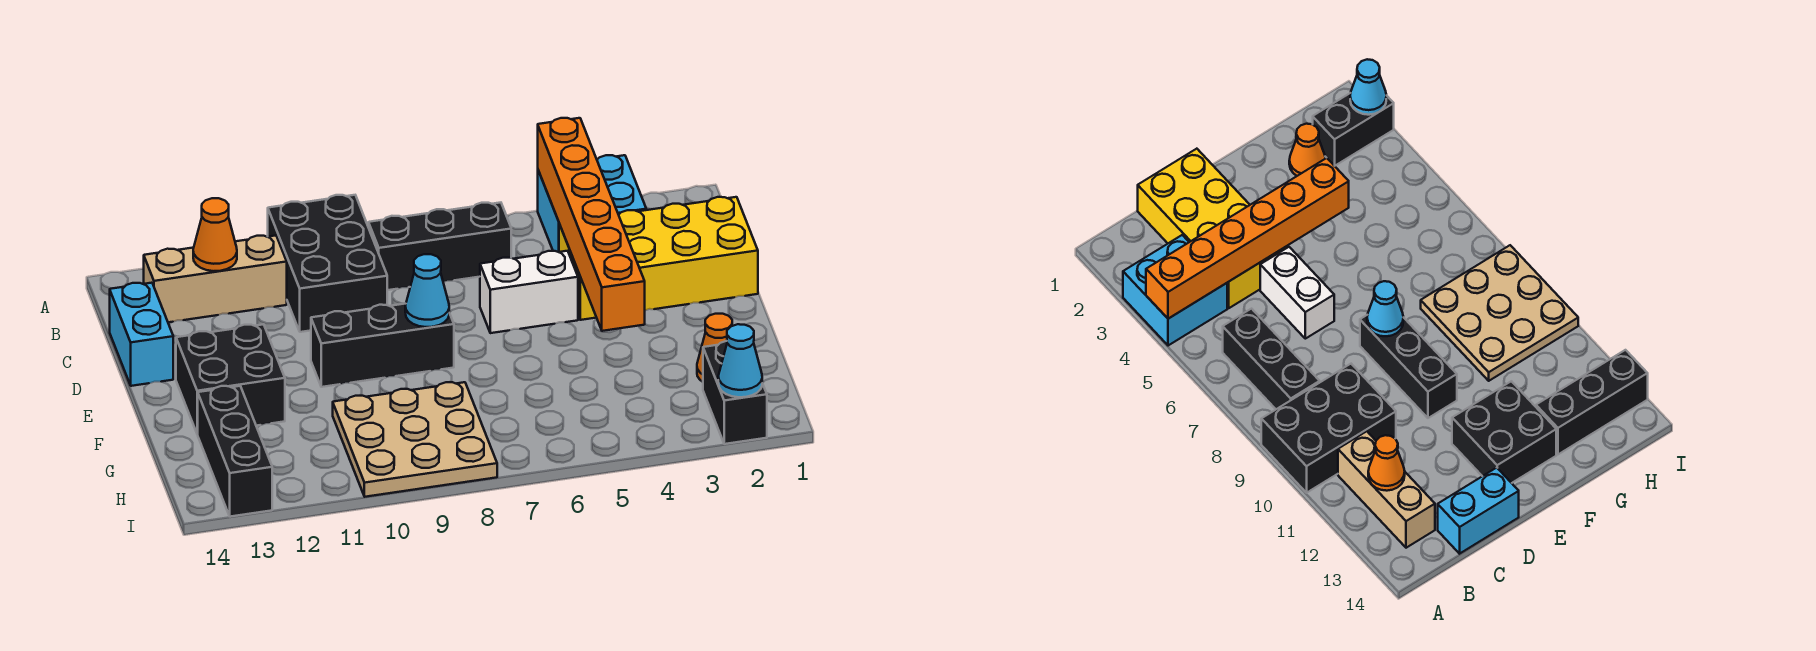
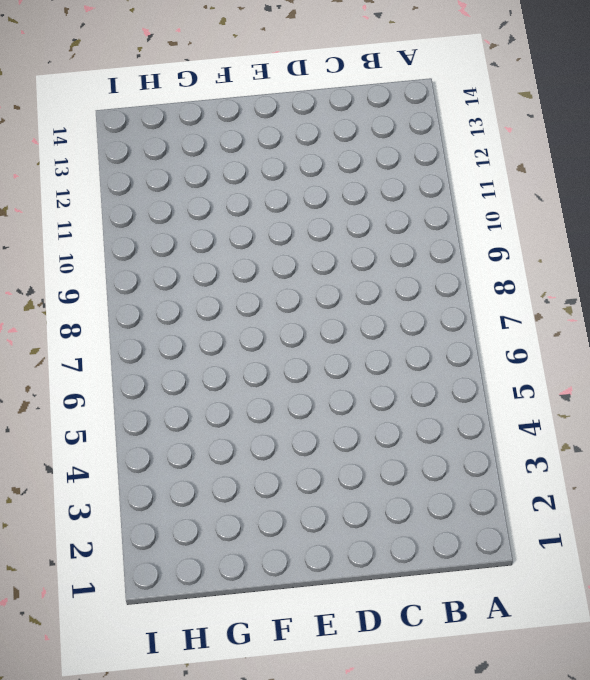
none -> cyan brick A3:B4 level 1
none -> black brick A9:C10 level 1
none -> black brick B6:B8 level 1

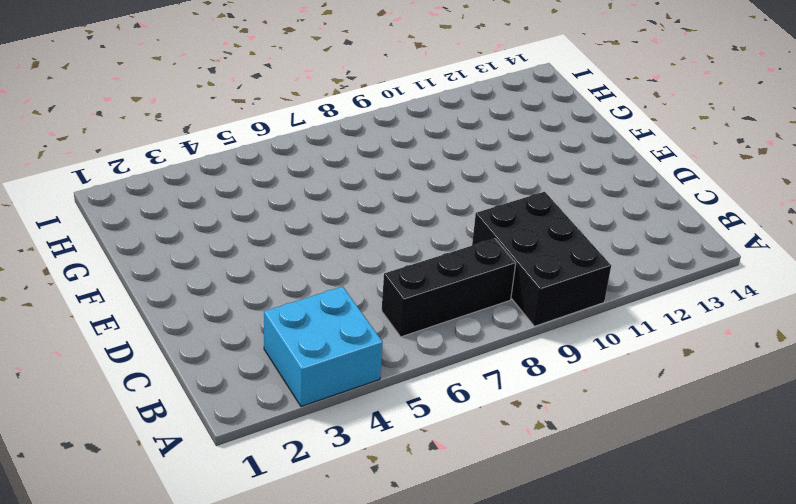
none -> tan brick B11:B13 level 1
none -> yellow brick C1:D4 level 1
none -> cyan brick C14:D14 level 1

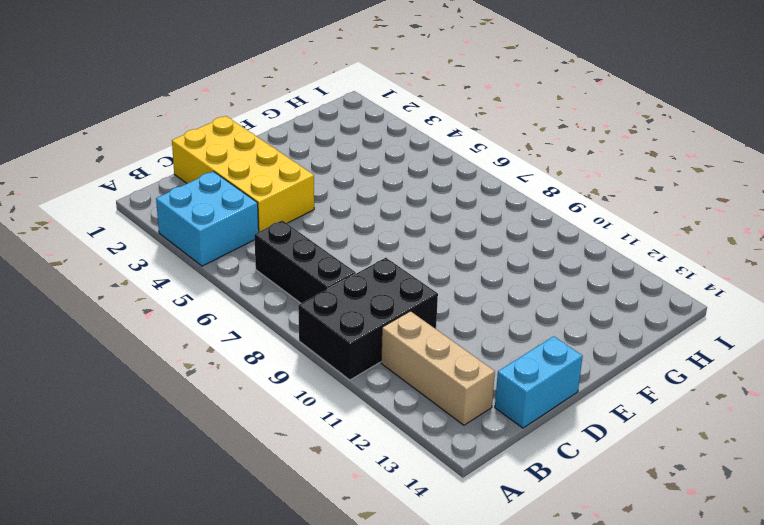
none -> white brick D5:D6 level 1
none -> black brick E8:E10 level 1
none -> black brick E12:F13 level 1

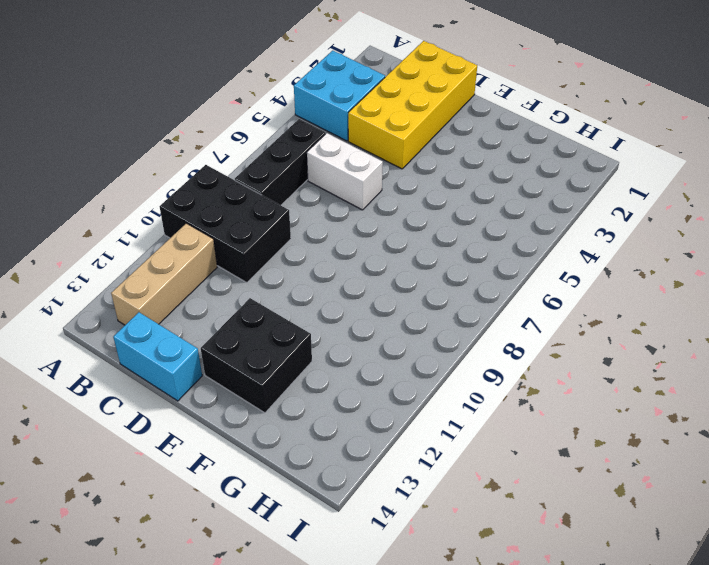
white brick C6:D6 level 1 -> white brick D5:D6 level 1
none -> black brick E8:E10 level 1
none -> orange cone G2 level 1
none -> tan plate G8:I10 level 1

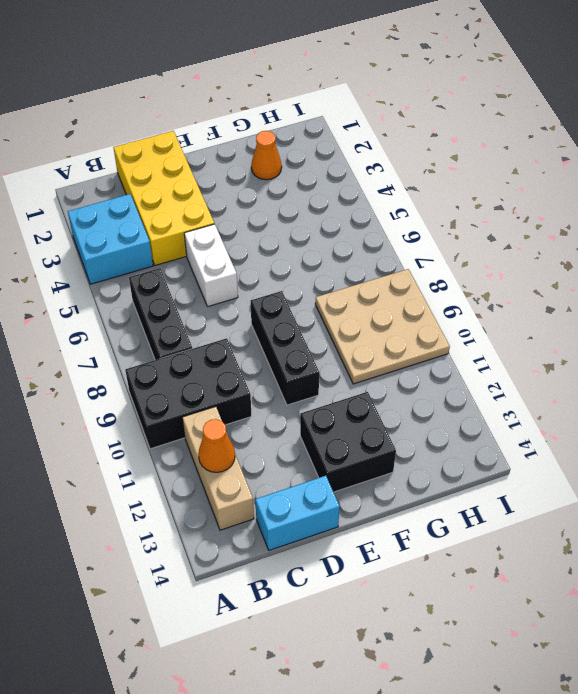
none -> black brick G13:I13 level 1
none -> black brick H2:I2 level 1
none -> orange brick A4:F4 level 2

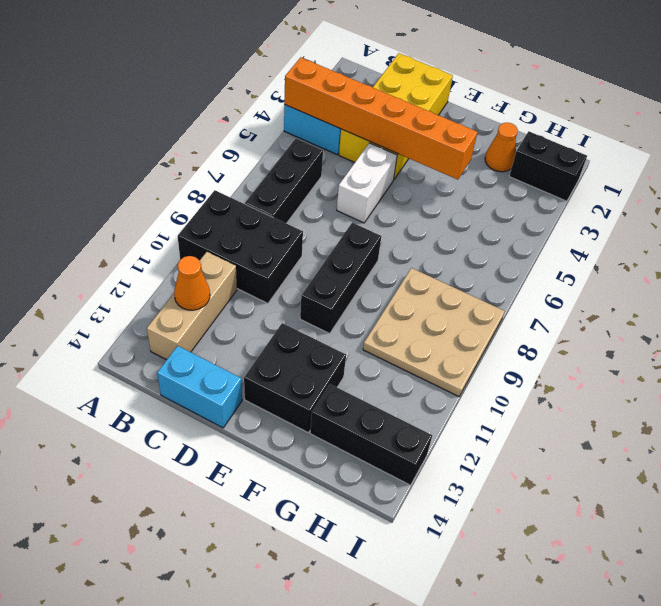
none -> cyan cone E8 level 2
none -> cyan cone I2 level 2

